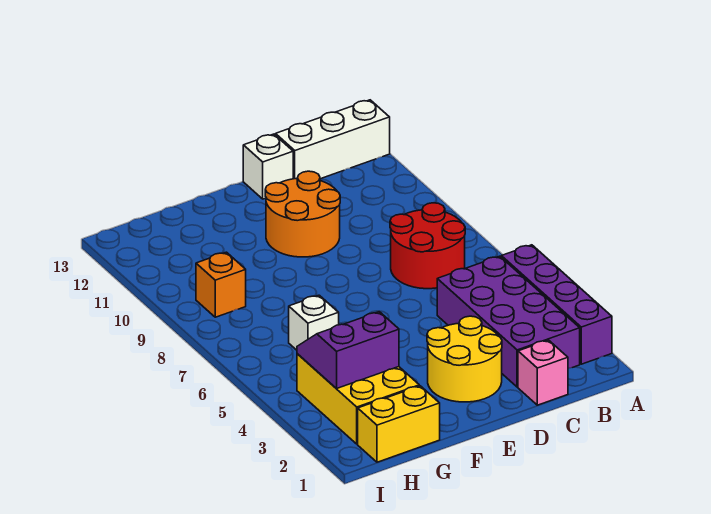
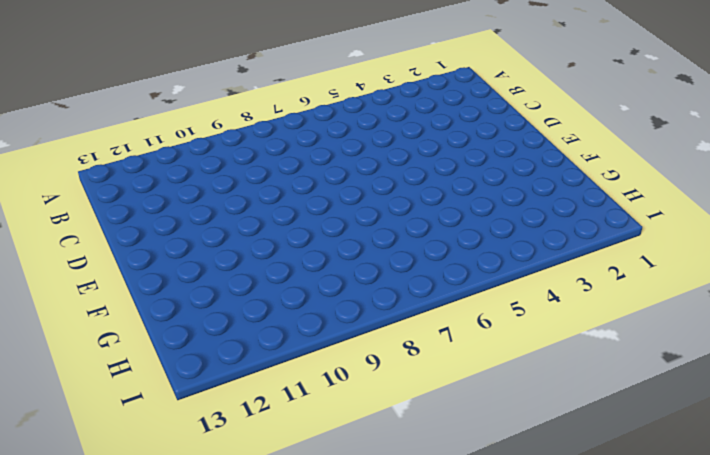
none -> purple brick A2:A5 level 1
none -> white brick A13:C13 level 1
none -> purple brick B2:C5 level 1

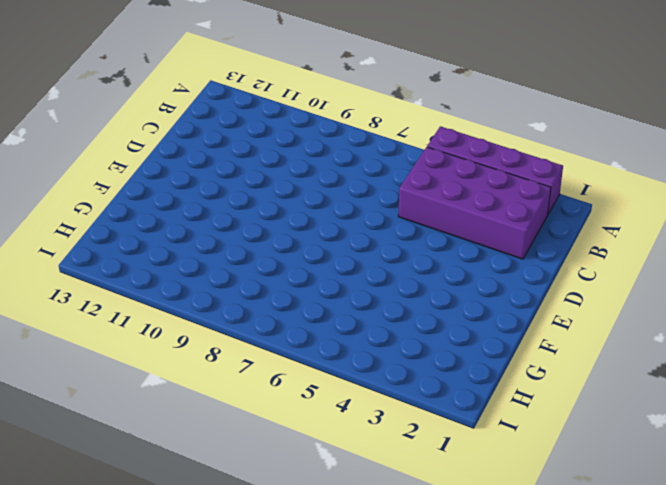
none -> white brick A13:C13 level 1
none -> red round brick B7:C8 level 1
none -> pink brick C1 level 1

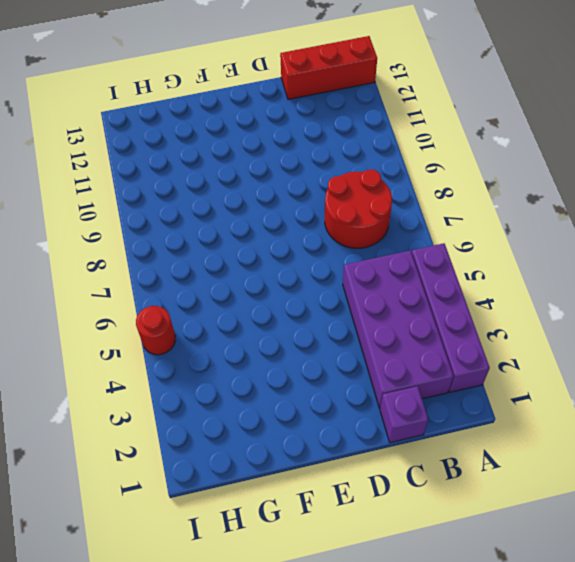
red brick A13:C13 level 1 -> white brick A13:C13 level 1
purple brick C1 level 1 -> pink brick C1 level 1
red round brick I5 level 1 -> none
none -> yellow round brick D2:E3 level 1
none -> orange round brick D10:E11 level 1
none -> white brick D13 level 1

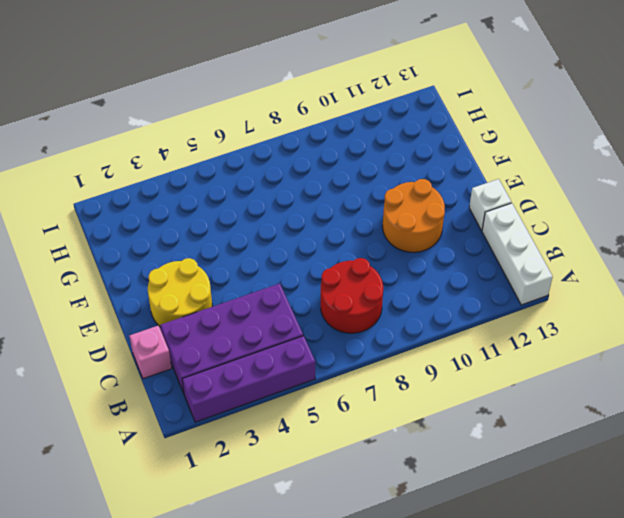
none -> yellow brick G1:H1 level 1
none -> yellow brick G2:H4 level 1
none -> white brick G6 level 1

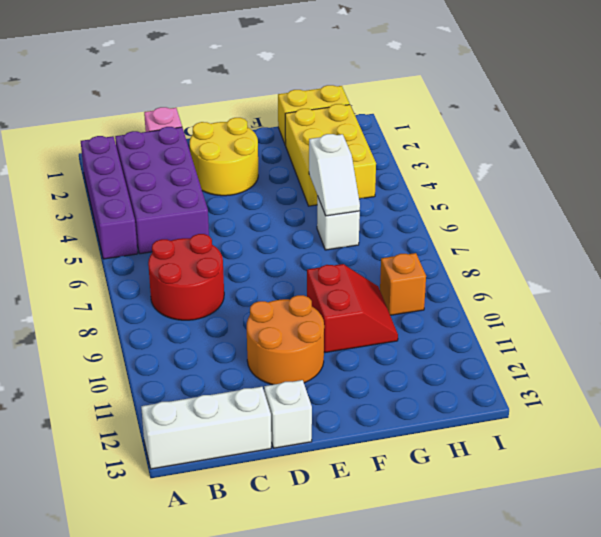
red slope F9:G10 level 1 top F -> none
white slope G5:G6 level 2 top 5 -> none
none -> purple slope G3:H4 level 2 top 3

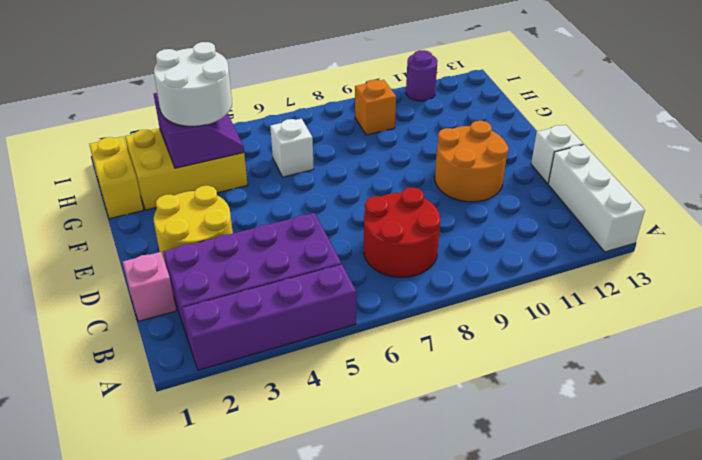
white round brick G3:H4 level 3 -> none
purple round brick I11 level 1 -> none

